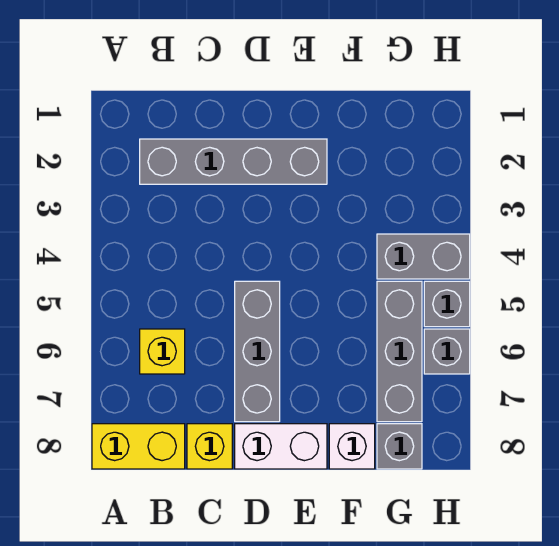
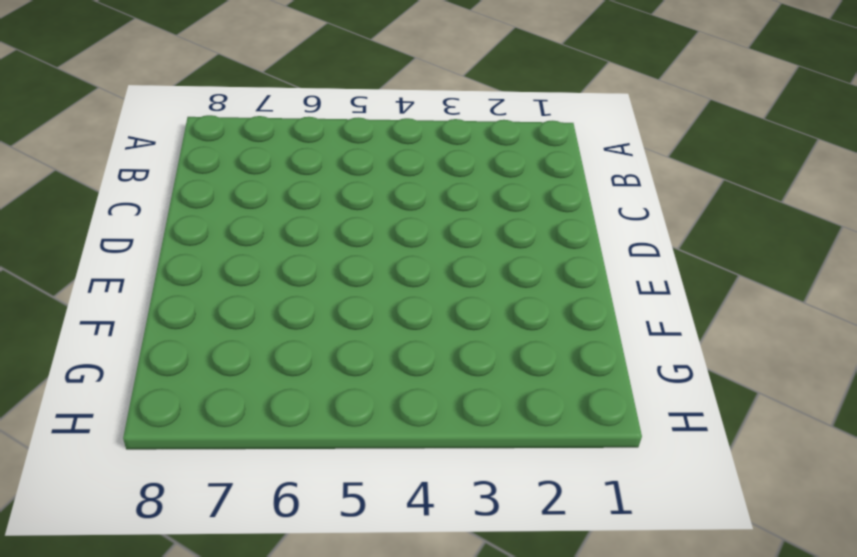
none -> yellow brick A8:B8 level 1
none -> grey brick B2:E2 level 1
none -> yellow brick B6 level 1

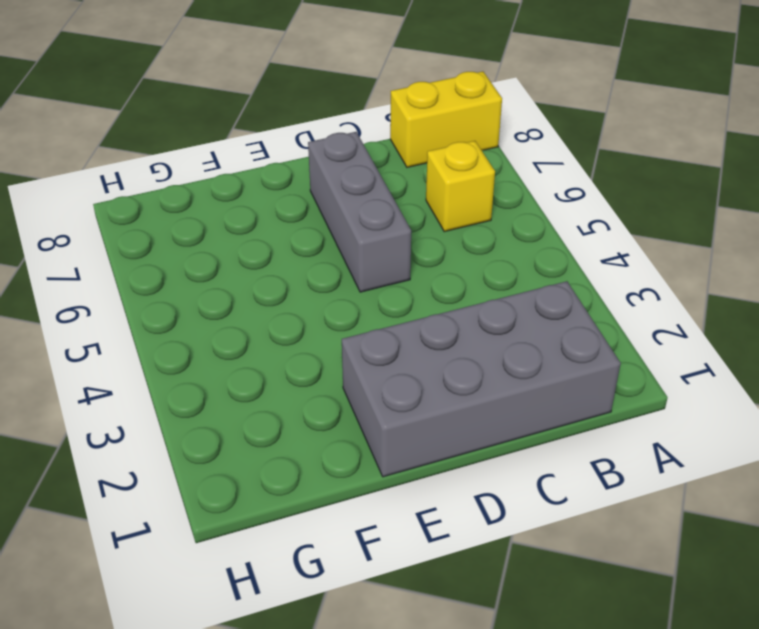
grey brick B1:E2 level 1 -> grey brick B2:E2 level 1
none -> yellow brick C8 level 1
none -> white brick D8:E8 level 1
none -> white brick F8 level 1

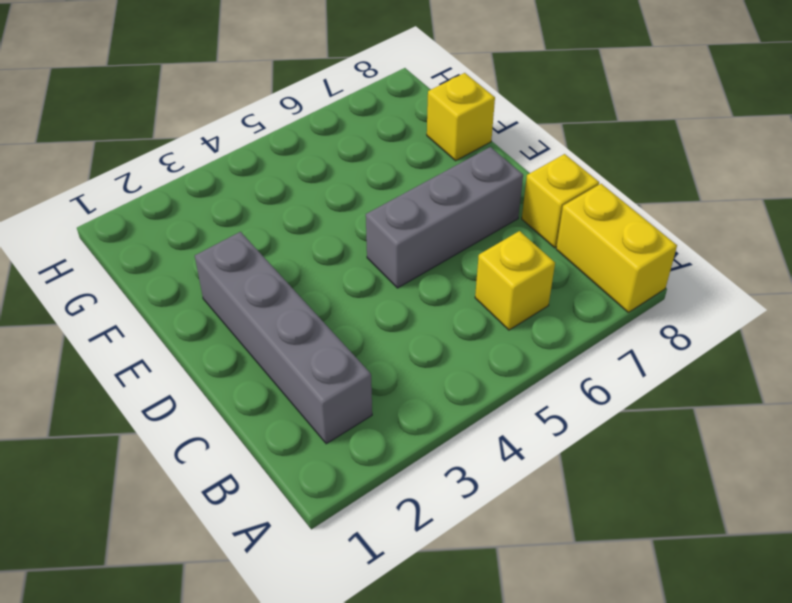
yellow brick F8 level 1 -> white brick F8 level 1
none -> white brick D8:E8 level 1
none -> grey brick G4:H4 level 1
none -> grey brick G5:G7 level 1

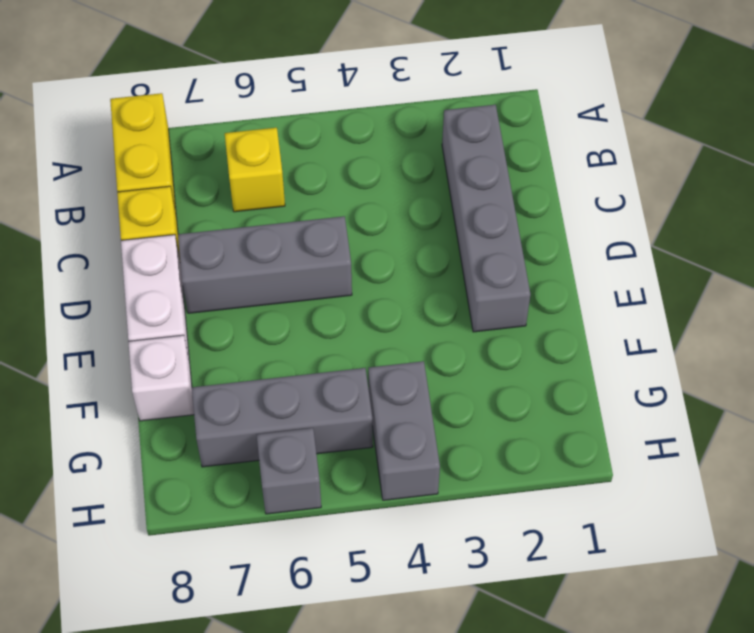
none -> grey brick G8 level 1
none -> grey brick H5 level 1

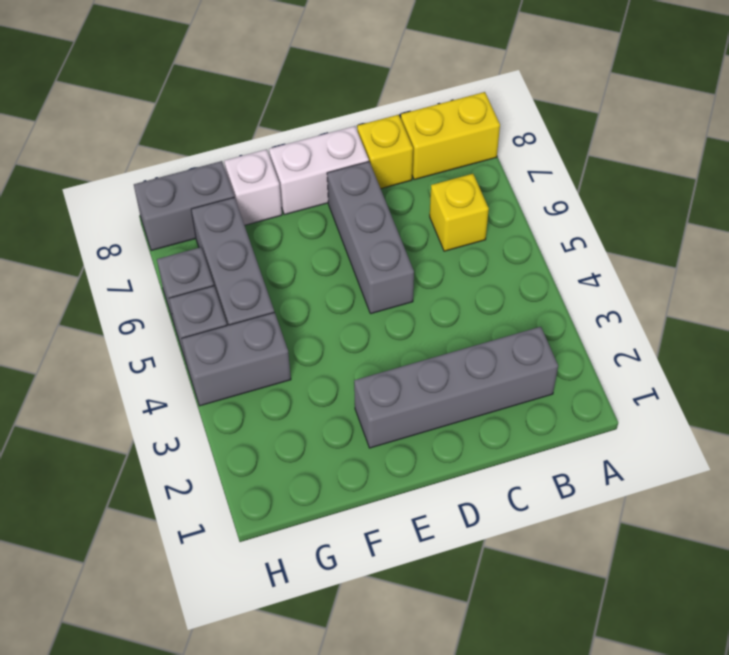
grey brick G8:H8 level 1 -> grey brick G8 level 1

